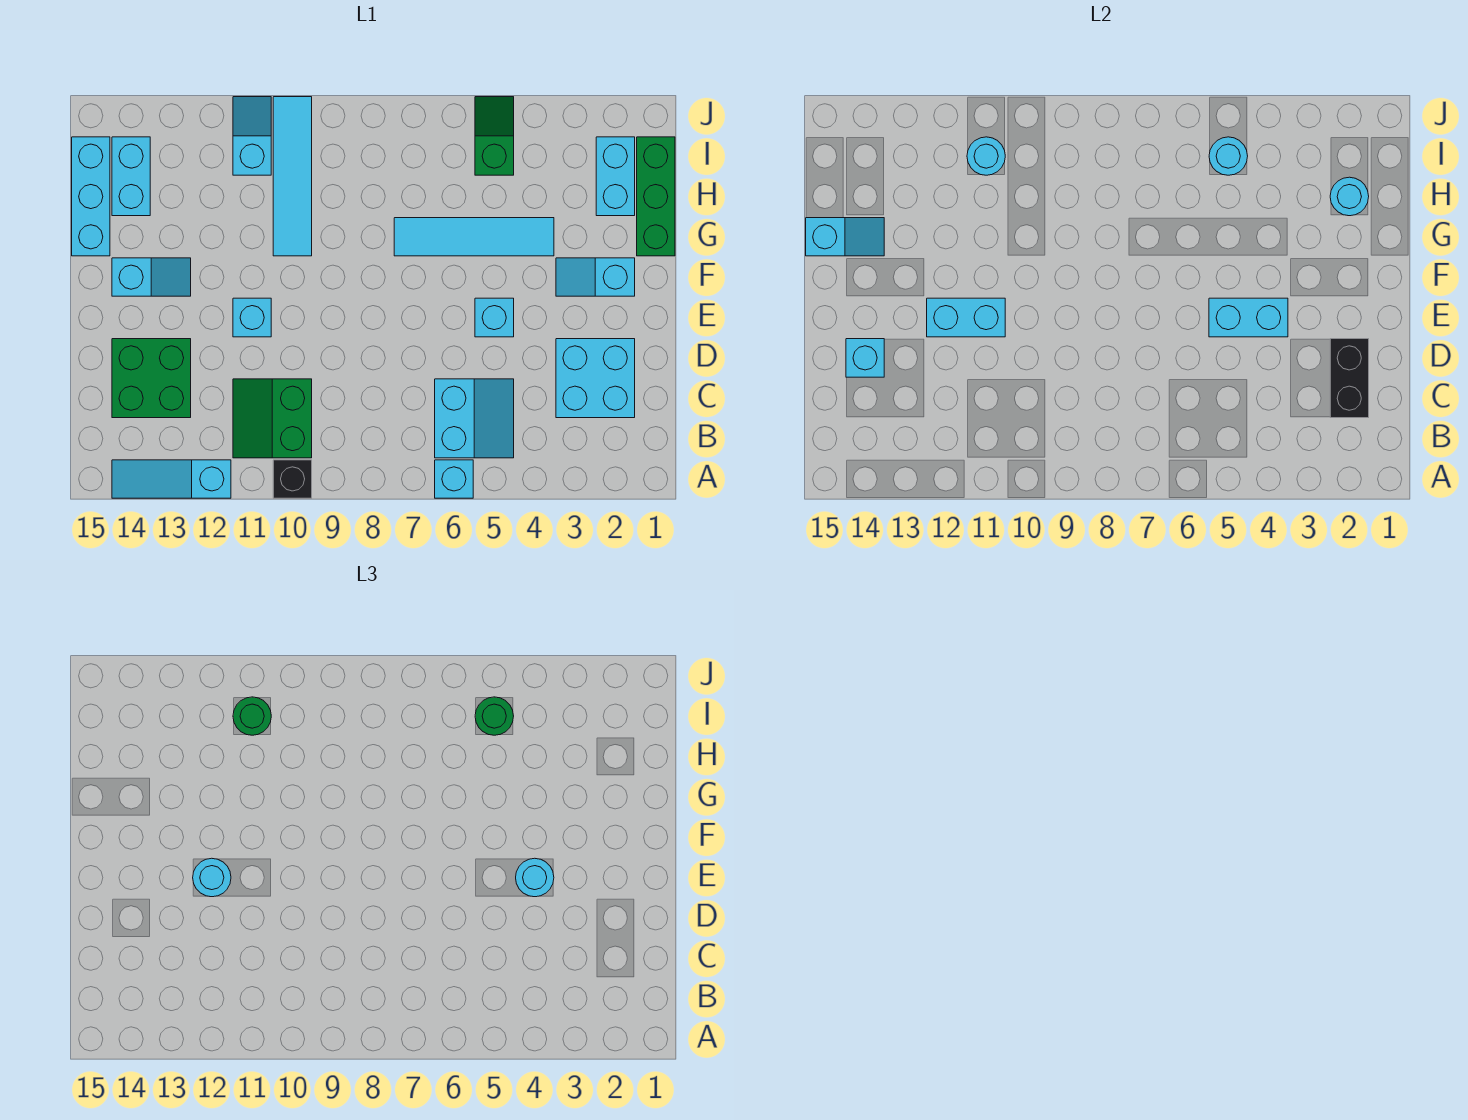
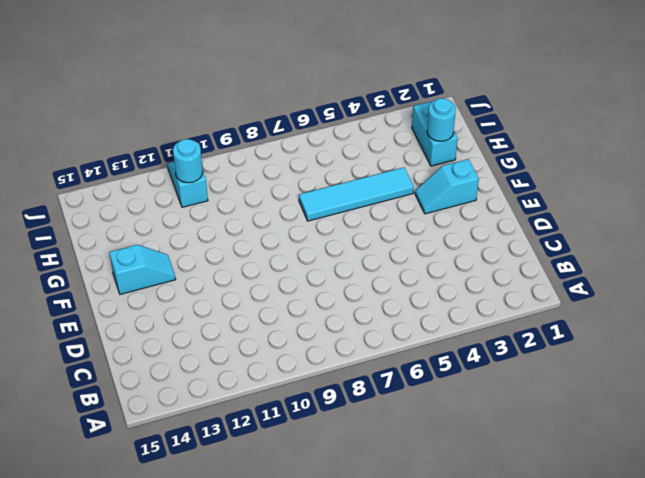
none -> cyan brick A6 level 1
none -> black brick A10 level 1
none -> cyan slope A12:A14 level 1 top 12
none -> cyan slope B5:C6 level 1 top 6

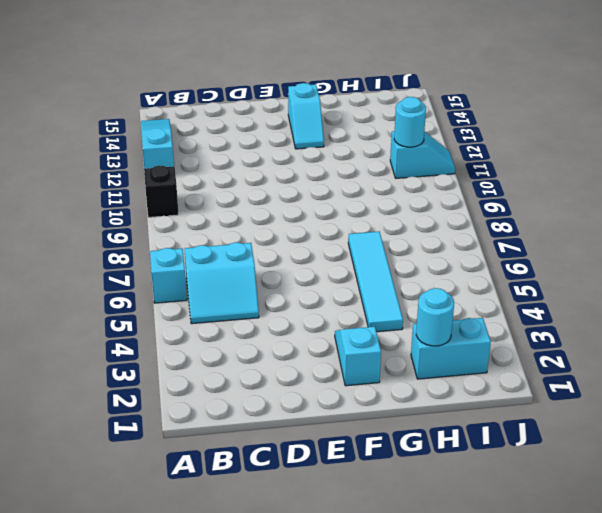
none -> green slope B10:C11 level 1 top 10
none -> cyan brick C2:D3 level 1
none -> green brick C13:D14 level 1
none -> cyan brick E5 level 1

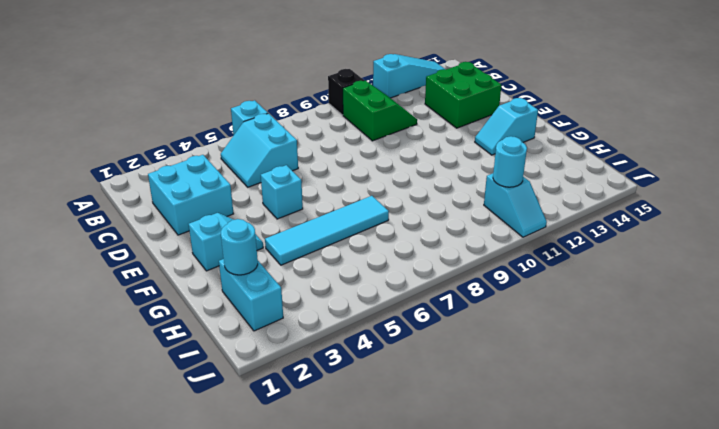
none -> cyan brick E11 level 1
none -> green brick G1:I1 level 1
none -> cyan tile G10:J10 level 1
none -> cyan brick G15:I15 level 1

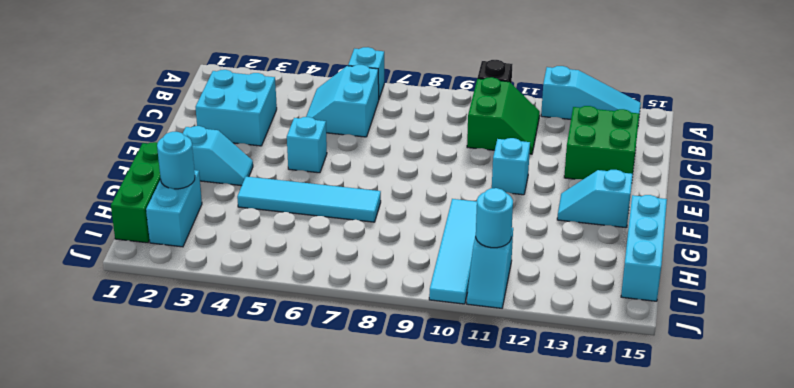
none -> cyan brick H14:I14 level 1
none -> green slope I5:J5 level 1 top I
none -> black brick C2:D2 level 2
none -> cyan brick D14 level 2

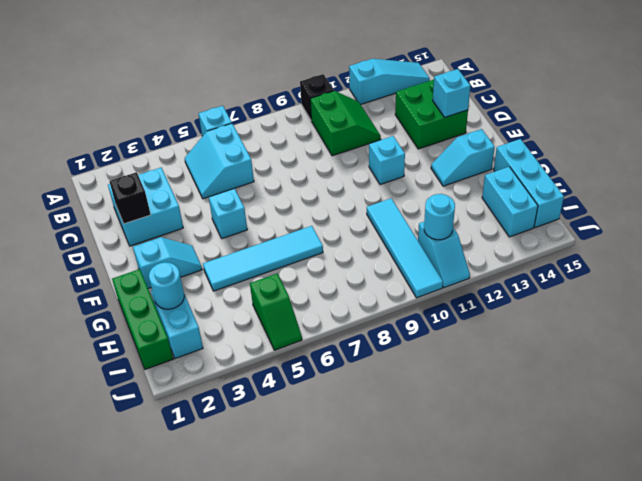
black brick D2 level 2 -> black brick C2:D2 level 2
none -> cyan brick E4:E5 level 2
none -> cyan brick E11:E12 level 2
none -> cyan slope G14:G15 level 2 top 15
none -> cyan round brick I5 level 2

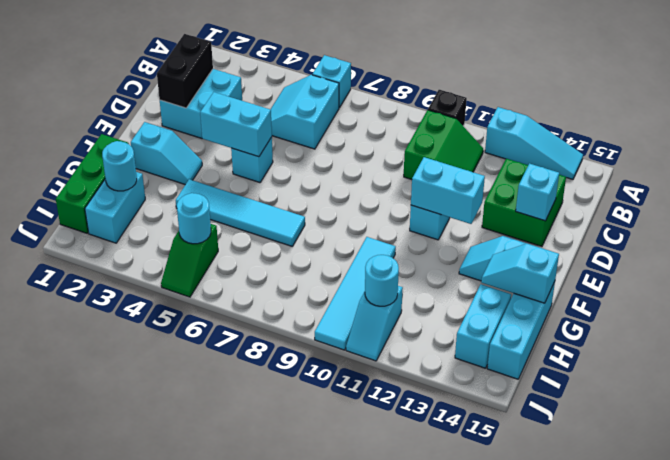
none -> cyan round brick E4 level 3
none -> cyan round brick E12 level 3
none -> green round brick I5 level 3
none -> green round brick I11 level 3

